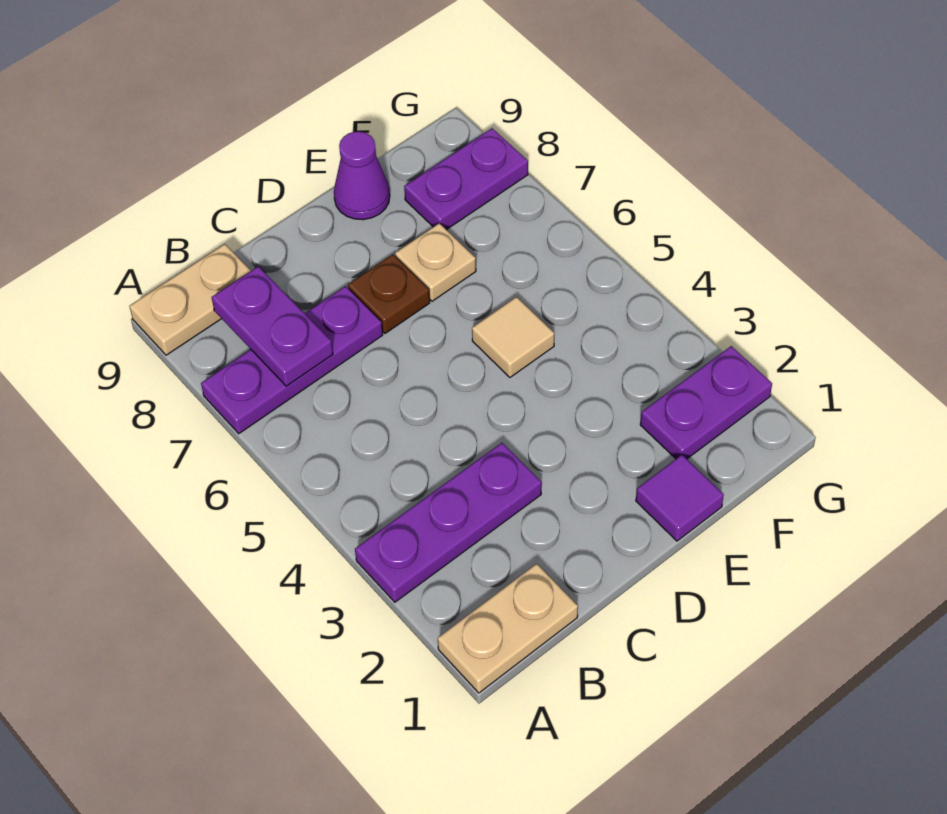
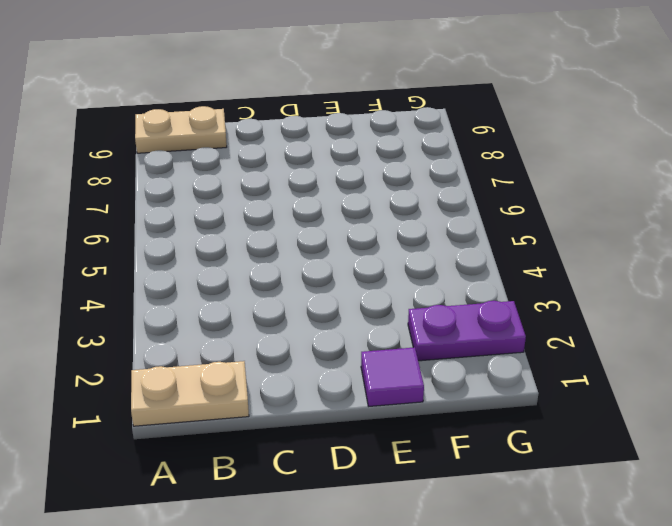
none -> purple plate A3:C3 level 1
none -> purple plate A7:C7 level 1
none -> brown plate D7 level 1

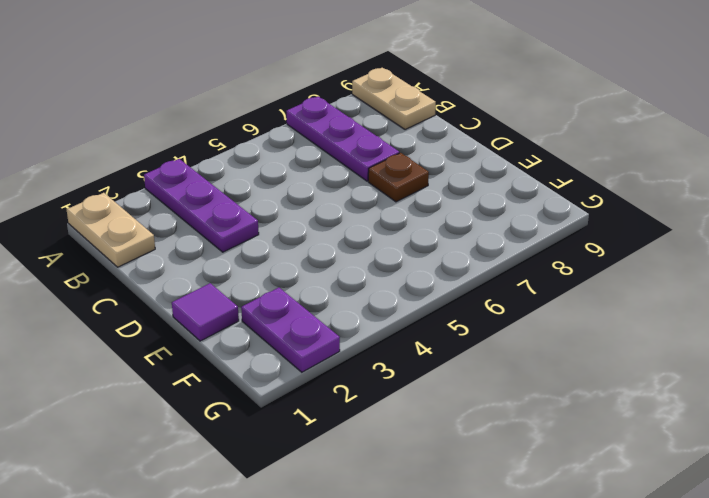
none -> tan tile E5 level 1
none -> tan plate E7 level 1
none -> purple cone E9 level 1

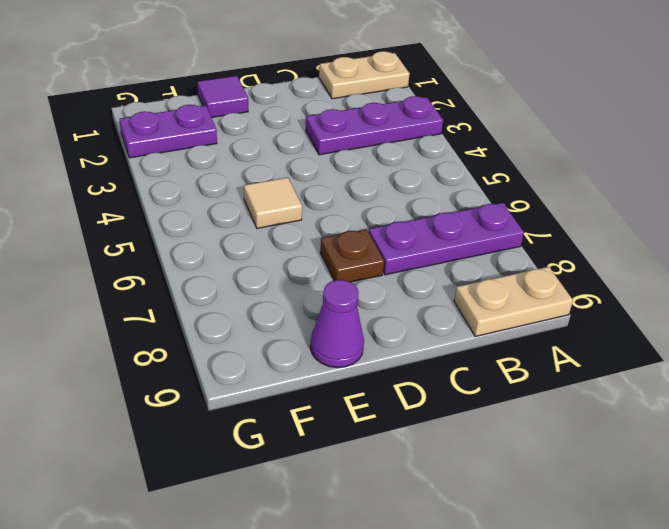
none -> tan plate E7 level 1
none -> purple plate F8:G8 level 1
none -> purple plate B7:B8 level 2

